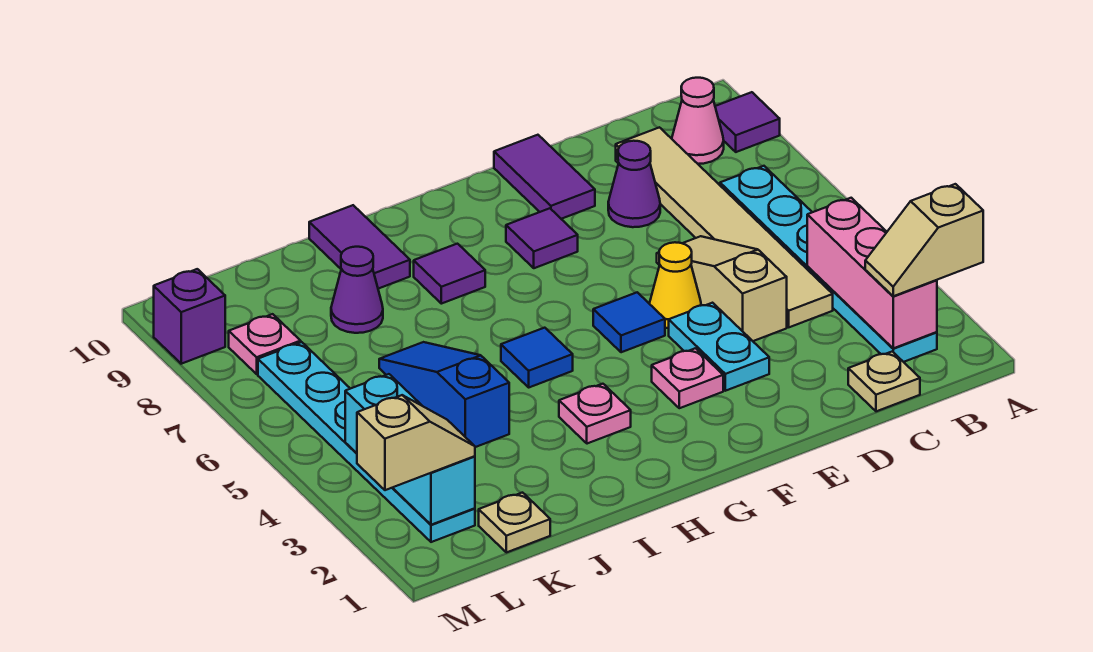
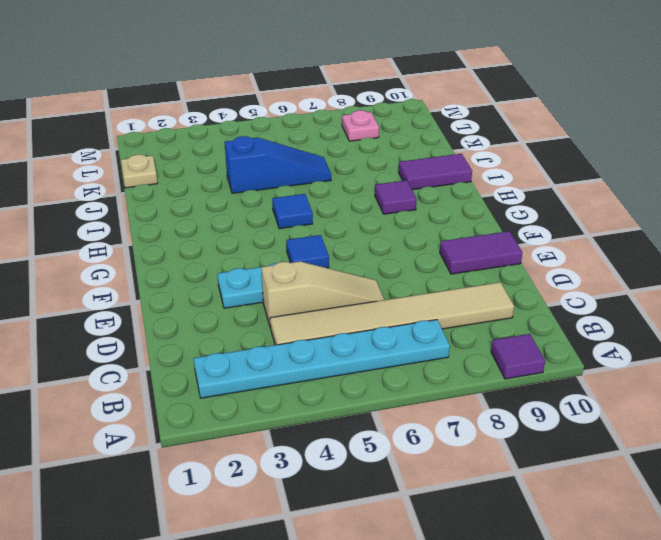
none -> pink cone B9 level 1
none -> tan plate C1 level 1
none -> purple cone D8 level 1

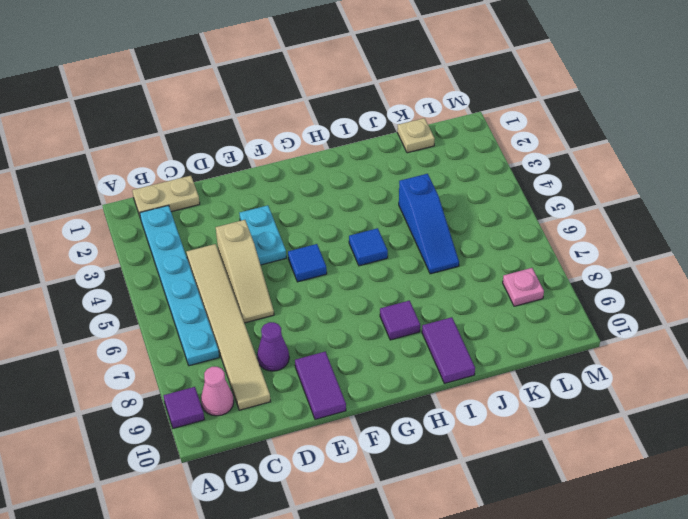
tan plate B1:C1 level 1 -> tan plate C1 level 1
none -> yellow cone E5 level 1
none -> pink plate F3 level 1
none -> purple tile F8 level 1

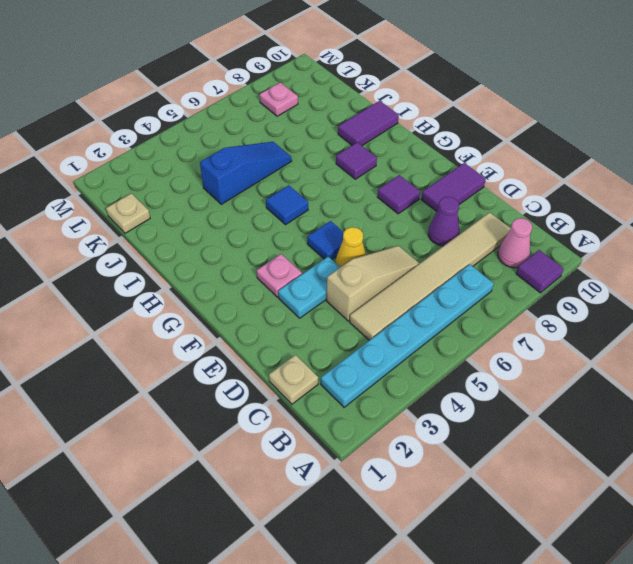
none -> pink plate H3 level 1
none -> purple cone J8 level 1
none -> cyan plate L2:L7 level 1

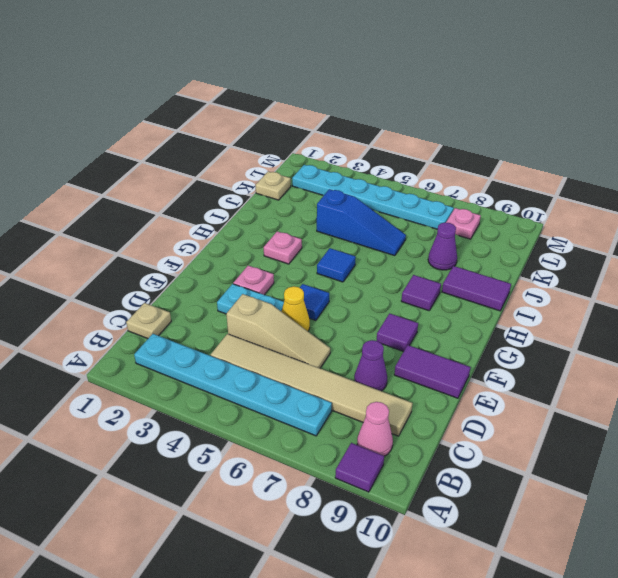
none -> purple brick M9 level 1
none -> pink brick B2:B4 level 2
none -> cyan brick L2:L4 level 2

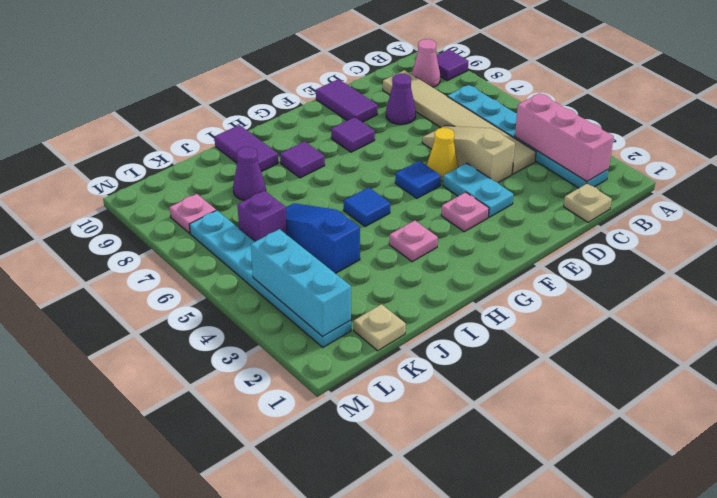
purple brick K6 level 1 -> purple brick M9 level 1
none -> tan slope A2:B2 level 3 top A
none -> tan slope L2:M2 level 3 top M

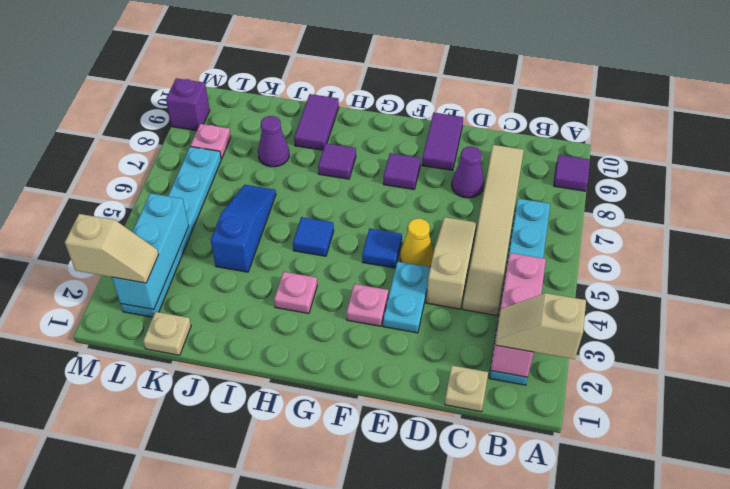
none -> pink cone B9 level 1

